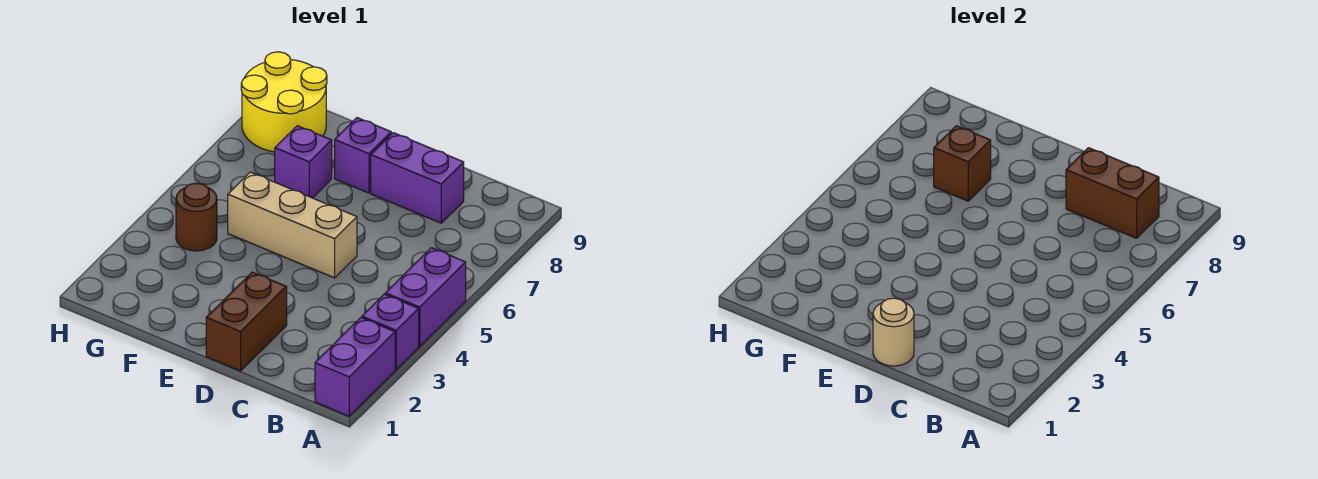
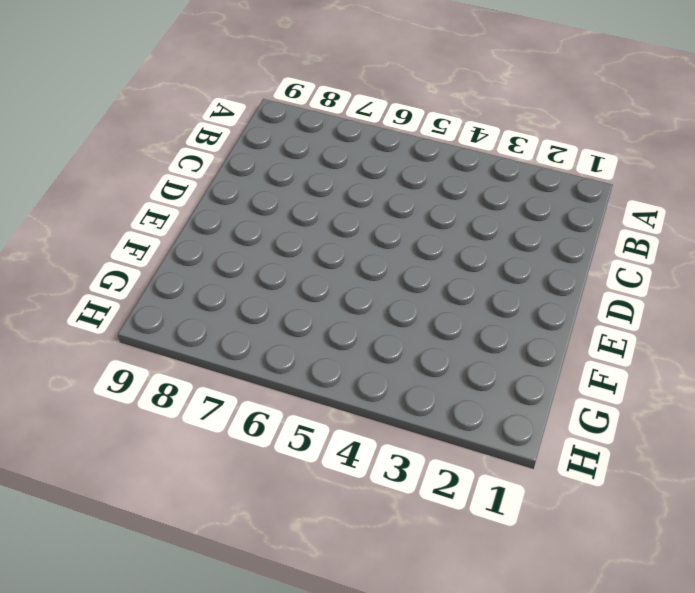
none -> purple brick A1:A2 level 1
none -> purple brick A3 level 1
none -> purple brick A4:A5 level 1

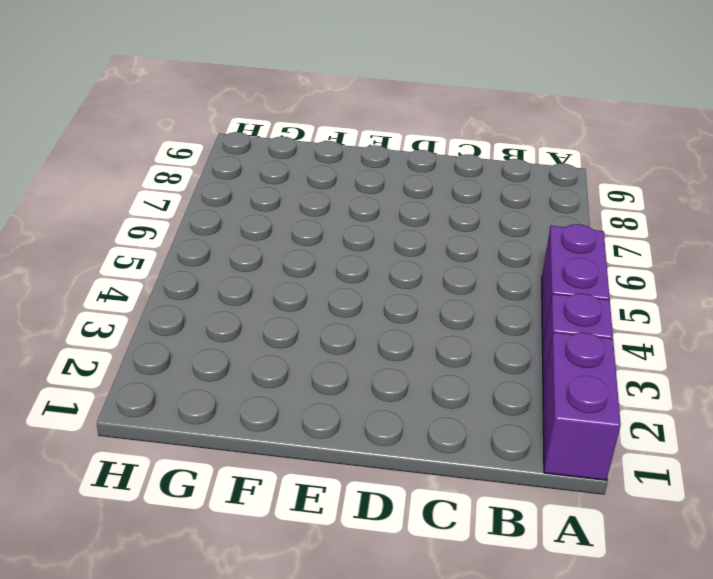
none -> purple brick C8:D8 level 1
none -> brown brick D1:D2 level 1
none -> tan brick D5:F5 level 1

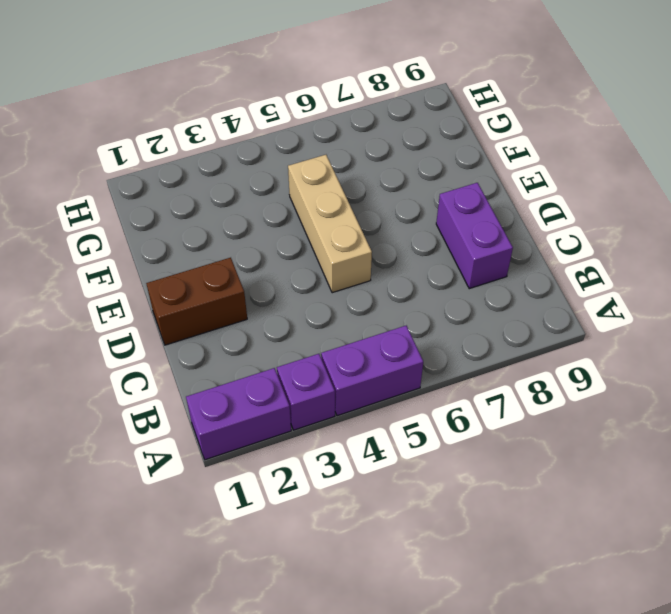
none -> purple brick E8 level 1
none -> purple brick F7 level 1
none -> brown round brick G4 level 1

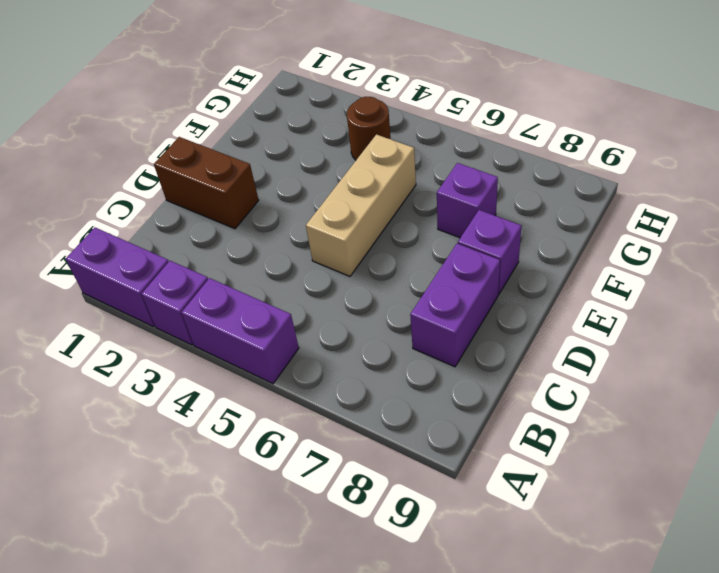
none -> yellow round brick G8:H9 level 1
none -> brown brick B8:C8 level 2
none -> tan round brick D1 level 2

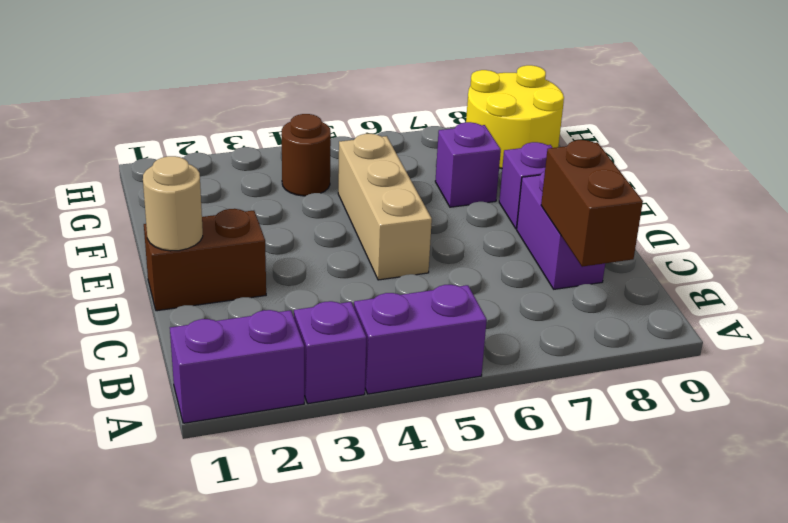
none -> brown brick F7 level 2

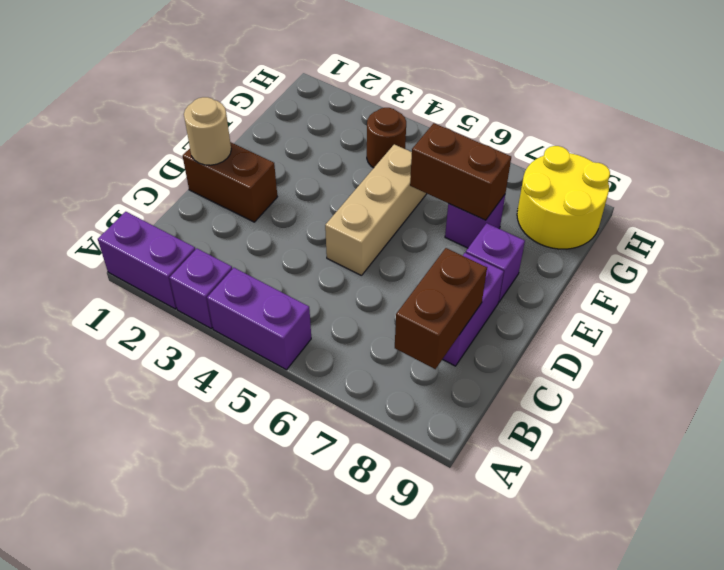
brown brick F6:F7 level 2 -> brown brick F7 level 2

